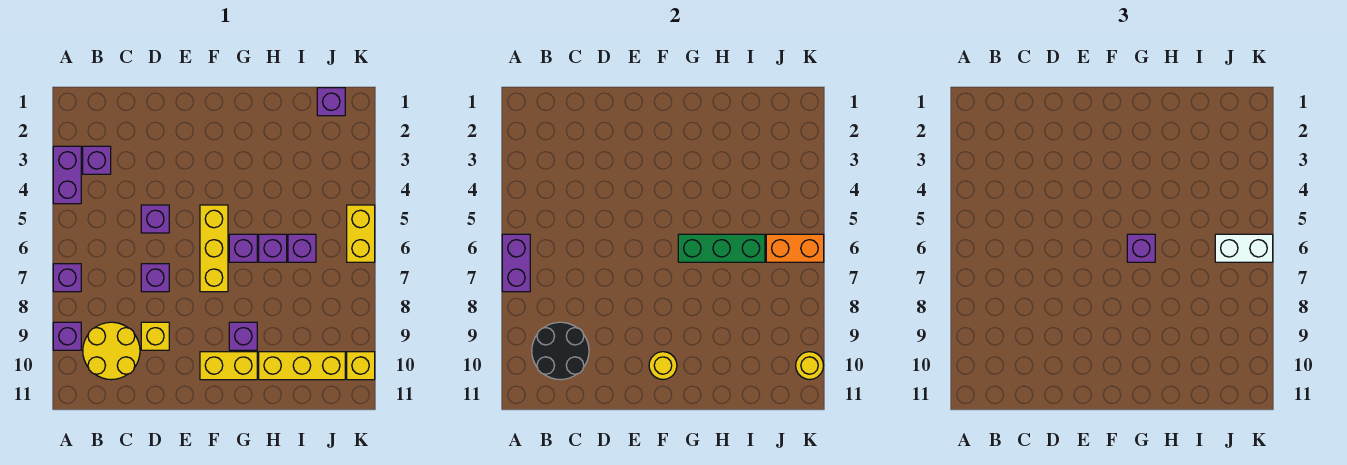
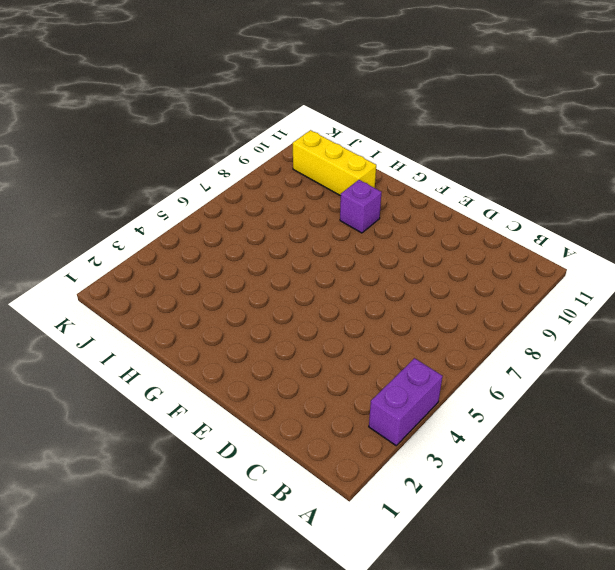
none -> purple brick A7 level 1
none -> purple brick A9 level 1
none -> purple brick B3 level 1

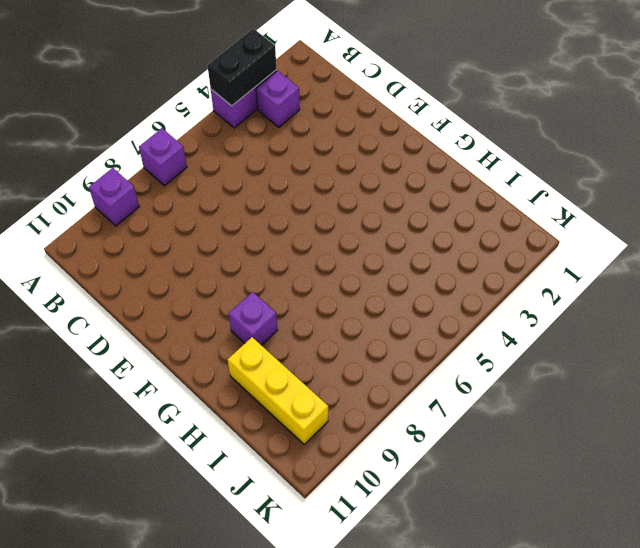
black brick A3:A4 level 2 -> none
none -> yellow round brick B9:C10 level 1
none -> purple brick D5 level 1
none -> purple brick D7 level 1

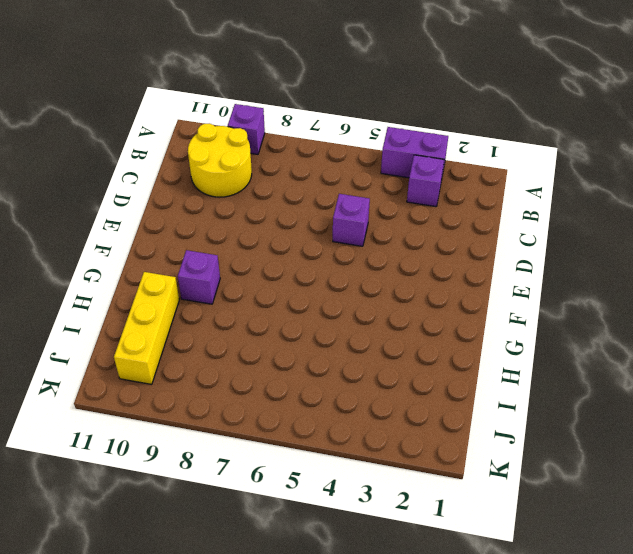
none -> purple brick A7 level 1
none -> purple brick D7 level 1
none -> yellow brick D9 level 1

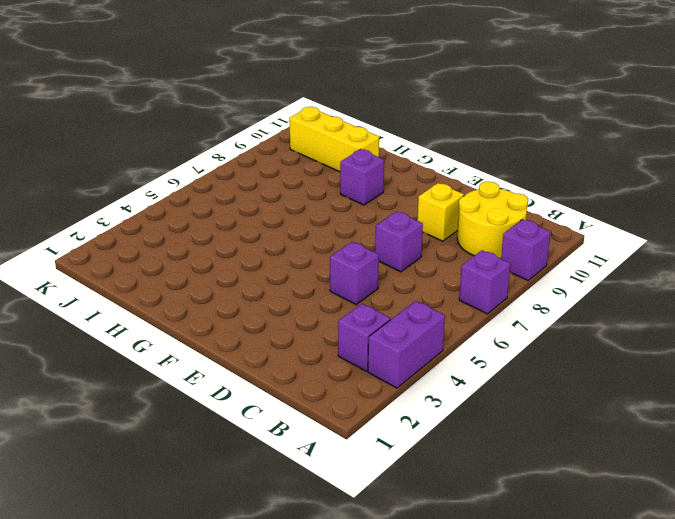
none -> yellow brick F5:F7 level 1
none -> yellow brick F10:G10 level 1
none -> purple brick G6 level 1

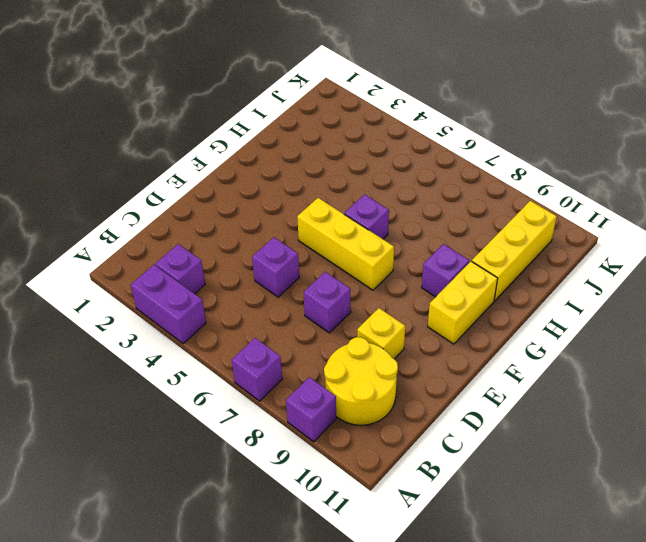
none -> purple brick H6 level 1
none -> purple brick I6 level 1
none -> purple brick J1 level 1

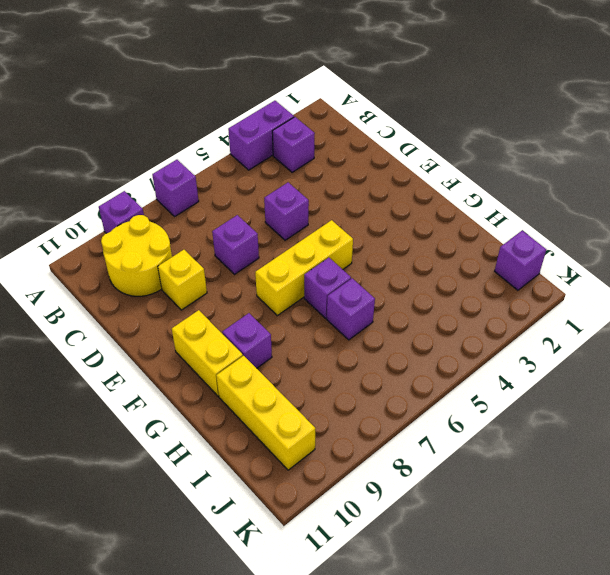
none -> purple brick I6 level 1
none -> yellow brick K5:K6 level 1
none -> yellow brick K10 level 1

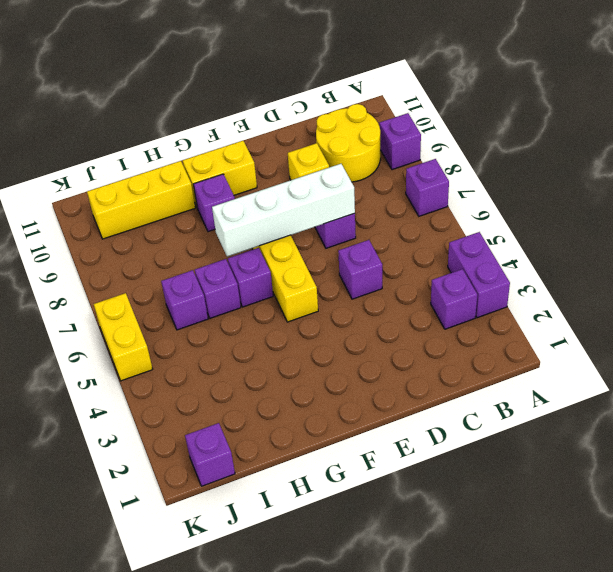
white brick D7:G7 level 2 -> none
none -> yellow brick K10 level 1
none -> purple brick A6:A7 level 2
none -> black round brick B9:C10 level 2

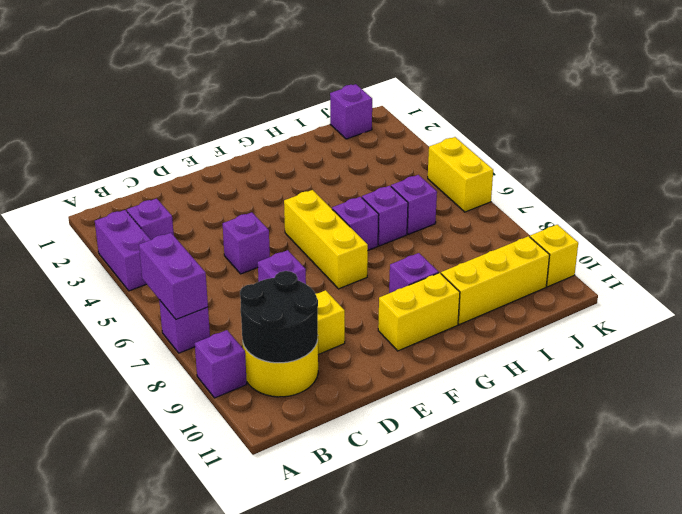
none -> yellow round brick F10 level 2
none -> green brick G6:I6 level 2
none -> orange brick J6:K6 level 2

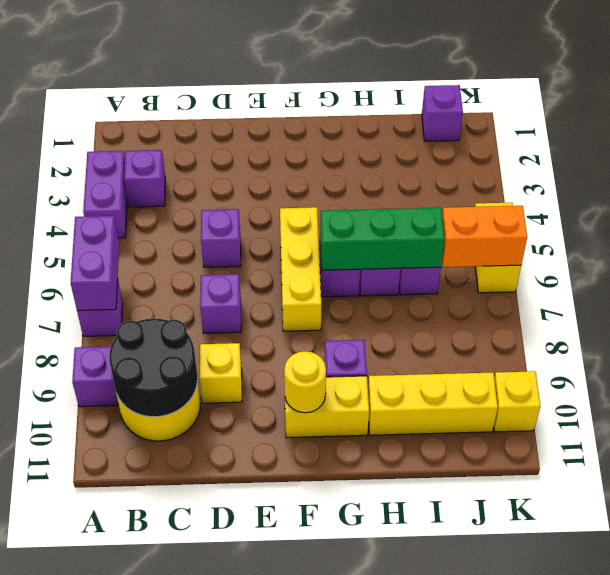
none -> yellow round brick K10 level 2
none -> purple brick G6 level 3
none -> white brick J6:K6 level 3

